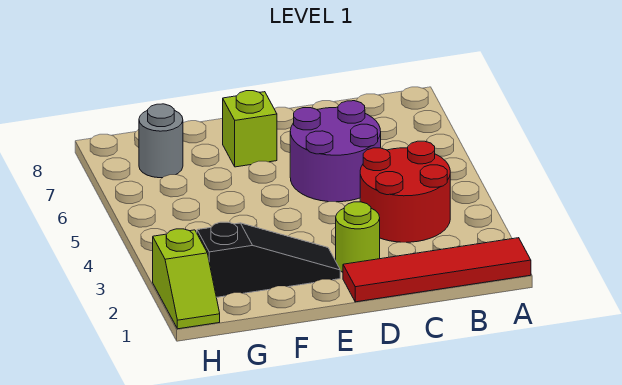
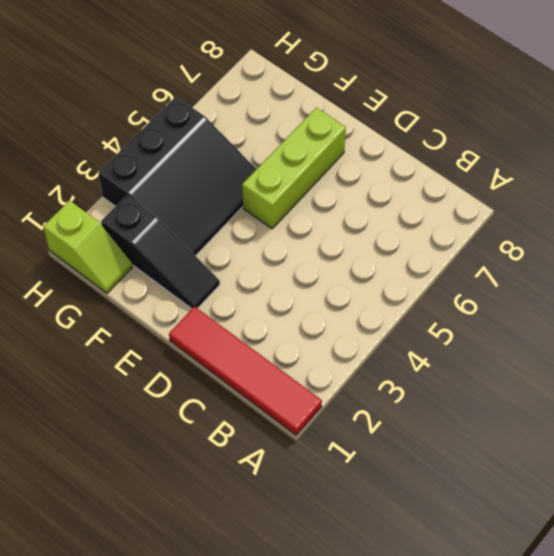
lime brick E5:E7 level 1 -> lime brick E7 level 1
black slope F3:H5 level 1 top H -> none
lime slope G1:H1 level 1 top H -> lime slope H1:H2 level 1 top 2
none -> red round brick B3:C4 level 1
none -> purple round brick C5:D6 level 1

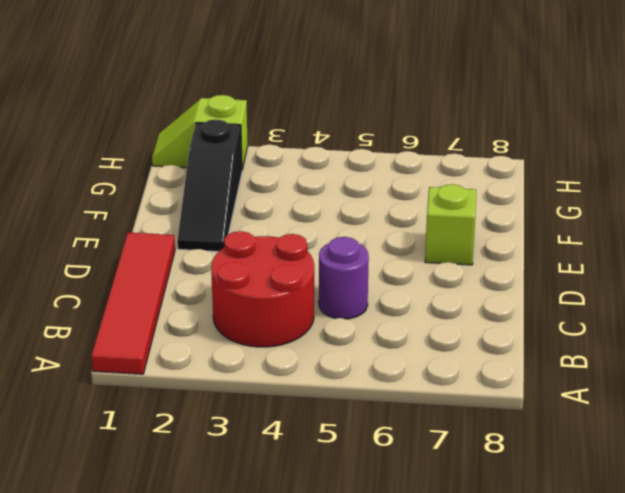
purple round brick C5 level 1 -> purple round brick C5:D6 level 1
none -> lime round brick D2 level 1
none -> grey round brick G7 level 1

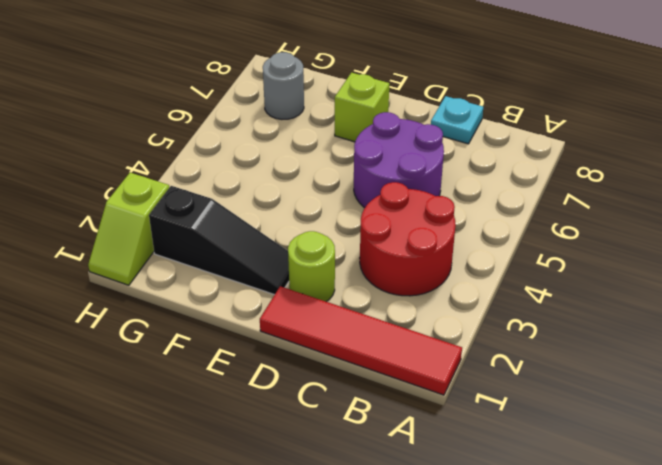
cyan plate C8 level 1 -> none

